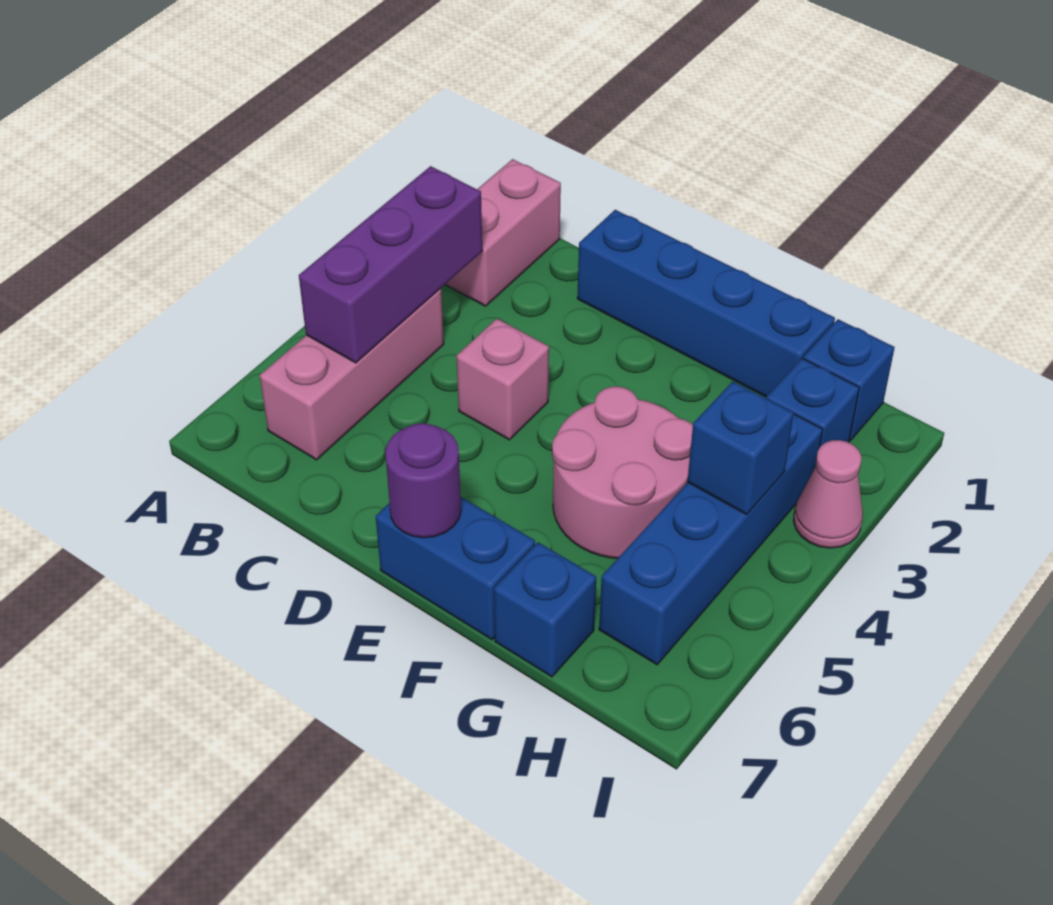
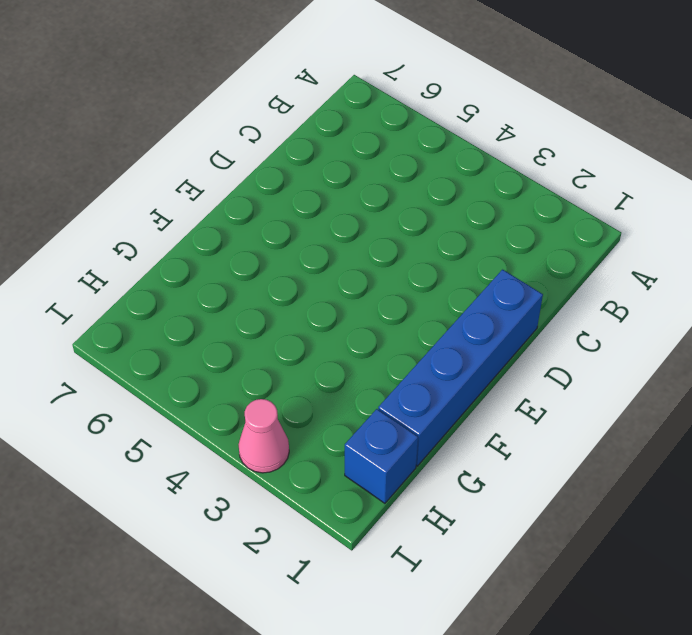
none -> pink brick B1:B2 level 1
none -> pink brick B4:B6 level 1
none -> pink brick D4 level 1

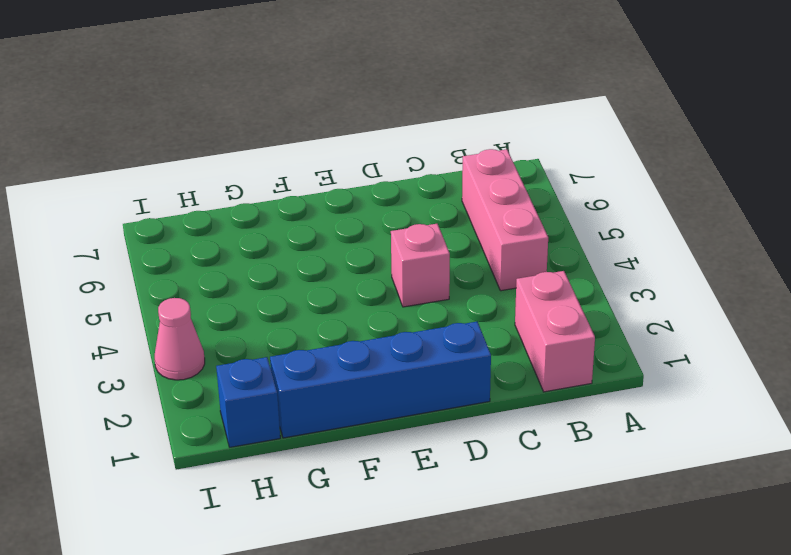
none -> blue brick E7:F7 level 1
none -> pink round brick F4:G5 level 1
none -> blue brick G7 level 1

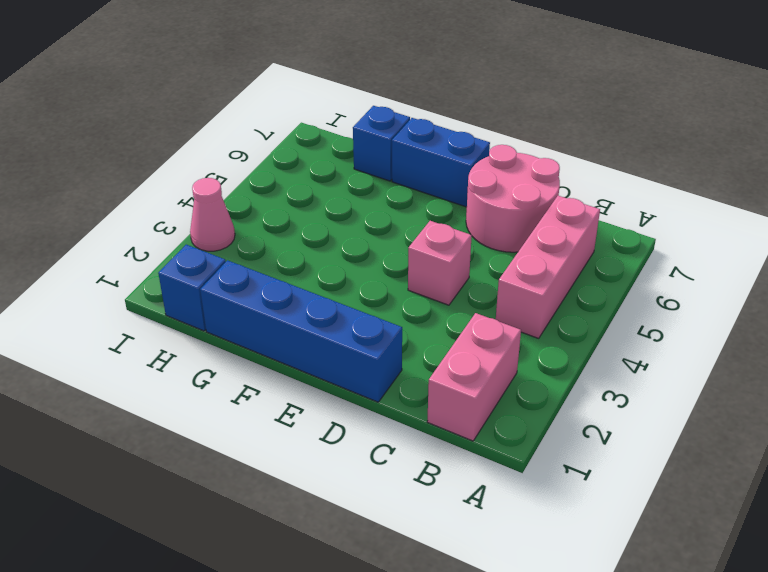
pink round brick C6:D7 level 1 -> pink round brick F4:G5 level 1
none -> blue brick H2 level 1
none -> blue brick H3:H6 level 1
none -> purple brick B3:B5 level 2

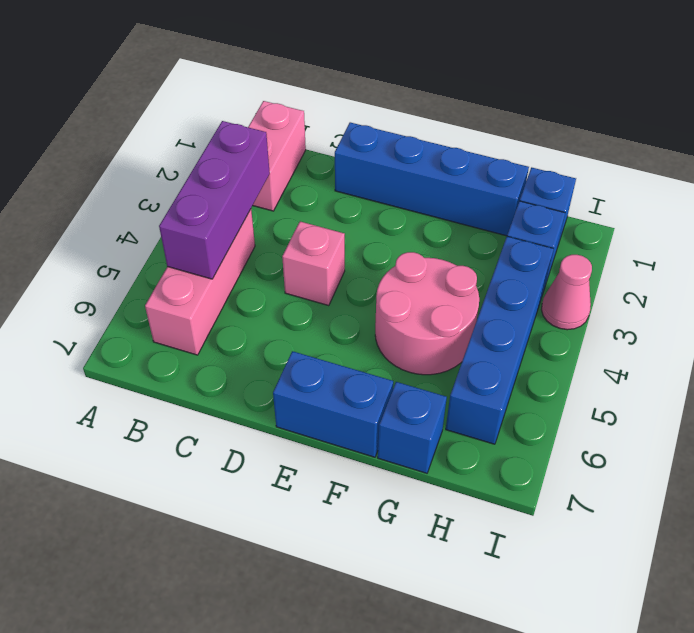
none -> purple round brick E7 level 2
none -> blue brick H4 level 2

